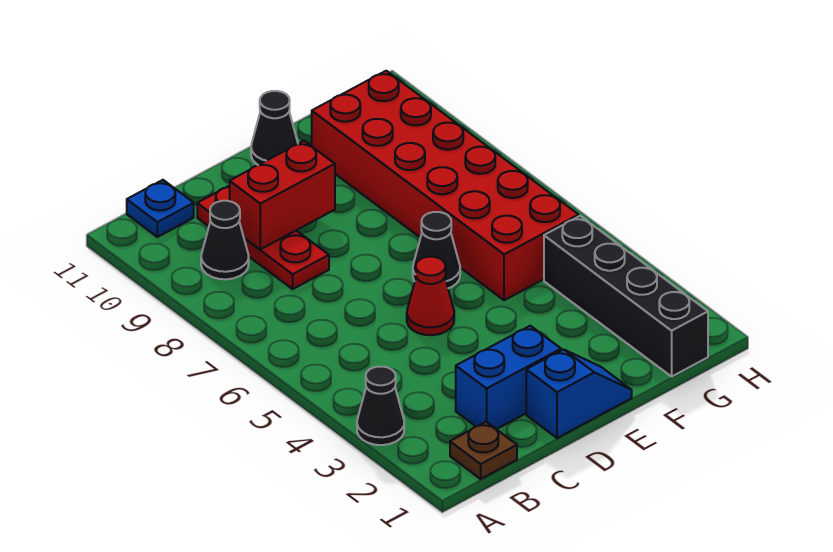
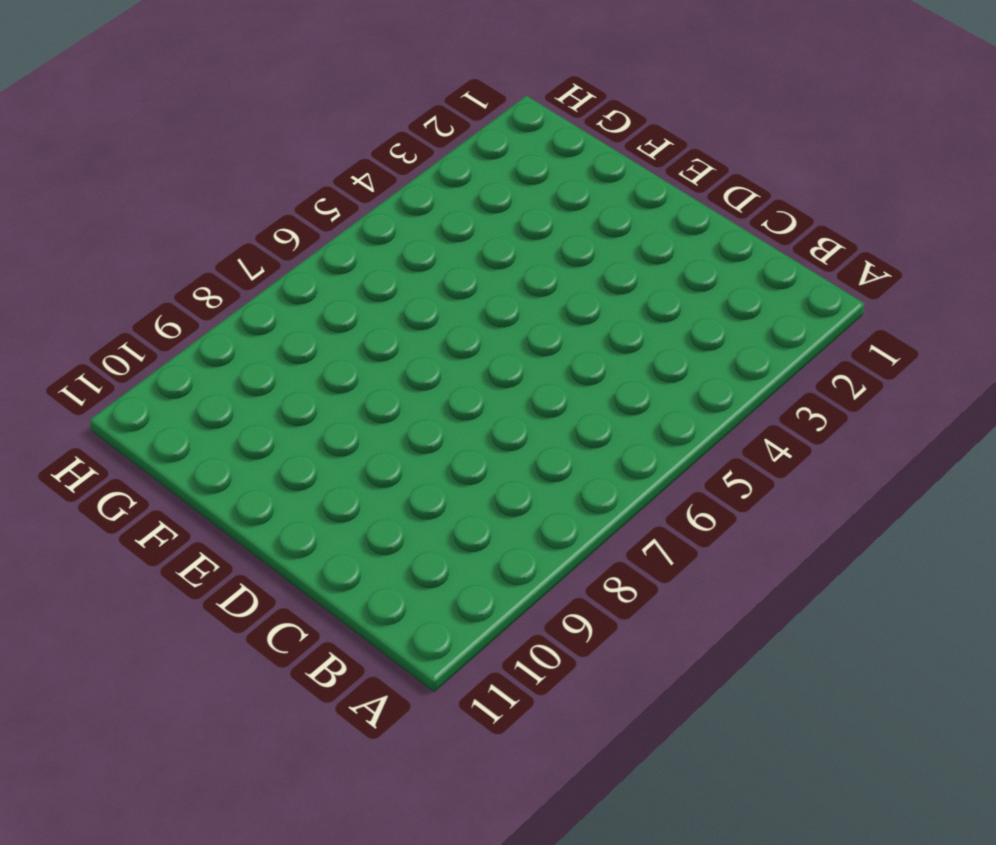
none -> black cone A3 level 1
none -> brown plate B1 level 1
none -> black cone B9 level 1

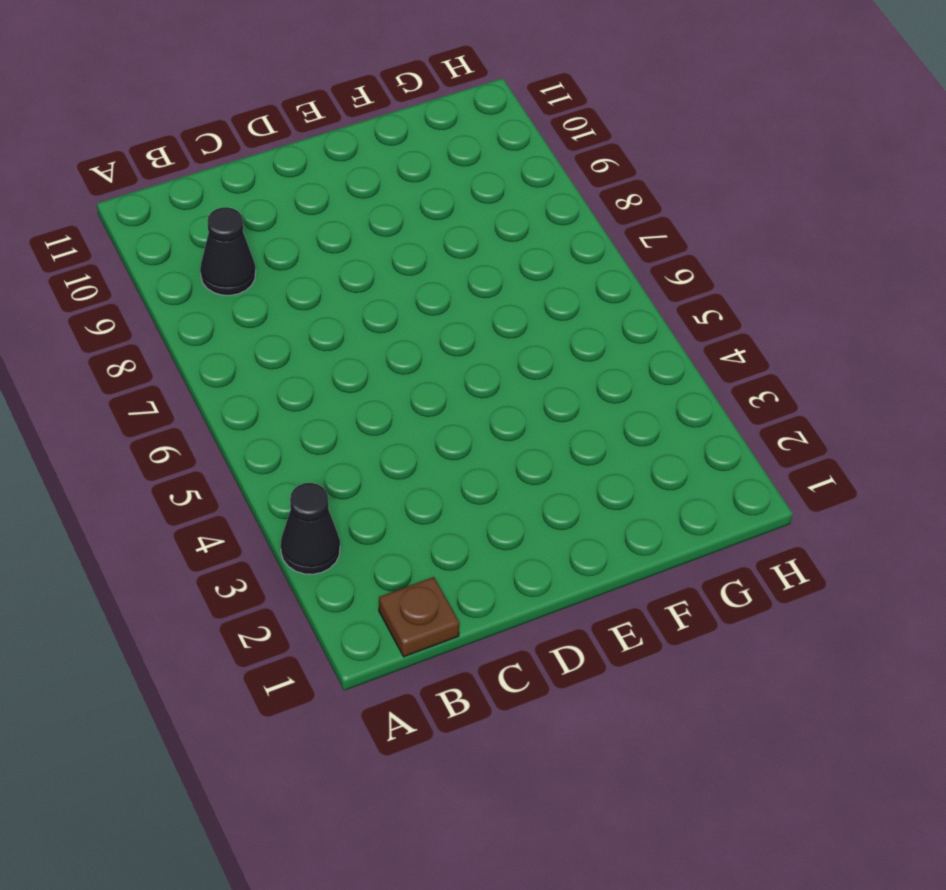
none -> blue plate B11 level 1
none -> blue brick C2:D2 level 1
none -> red plate C8:C10 level 1

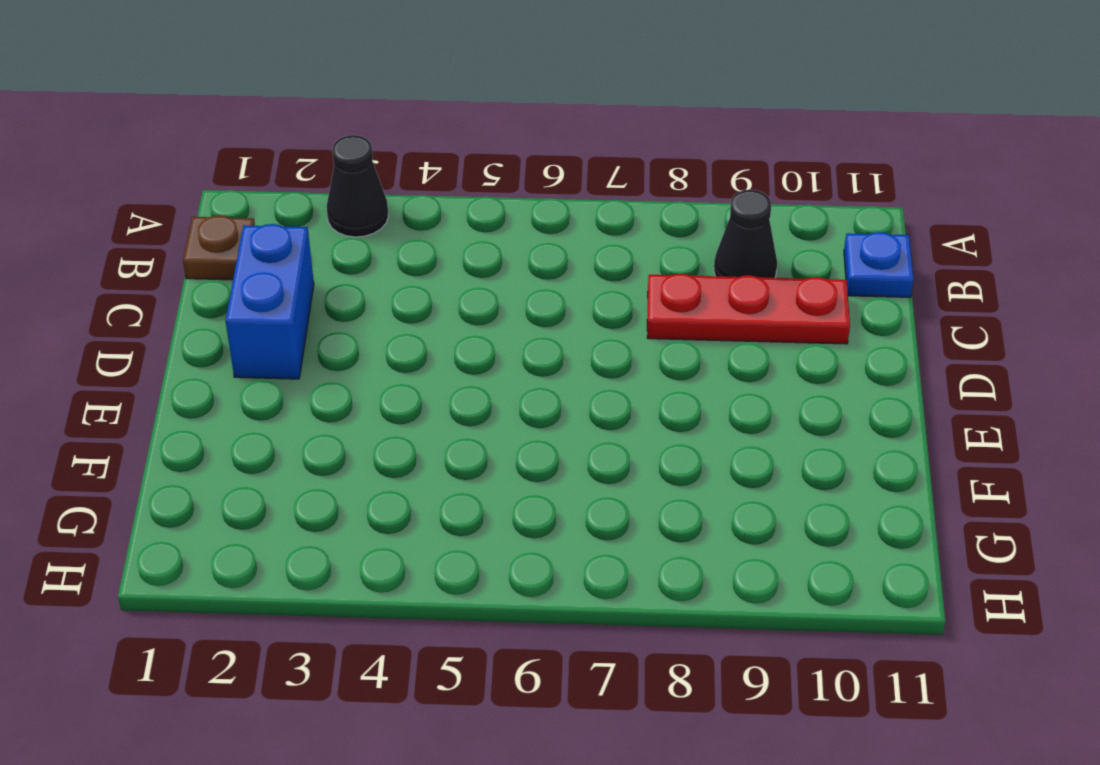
none -> blue slope D1:E1 level 1 top D
none -> red cone D5 level 1
none -> black cone E6 level 1

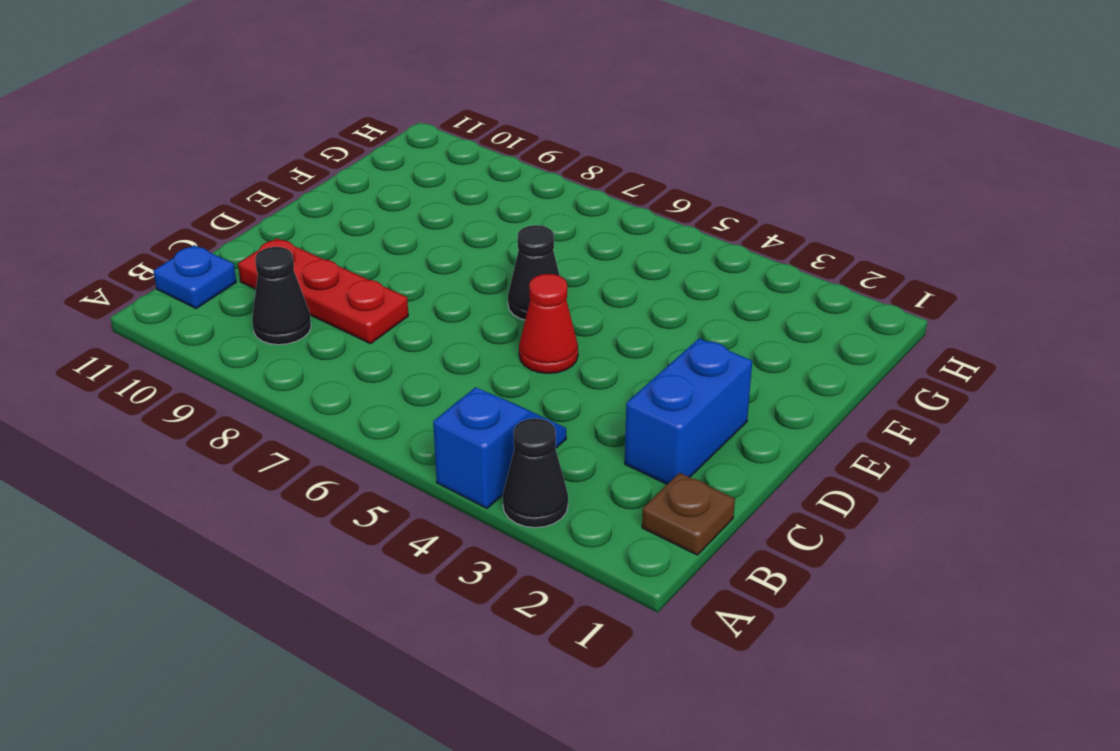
blue slope A4:B4 level 1 top A -> blue slope D1:E1 level 1 top D
none -> black cone E11 level 1
none -> red brick F5:G10 level 1
none -> black brick G1:G4 level 1

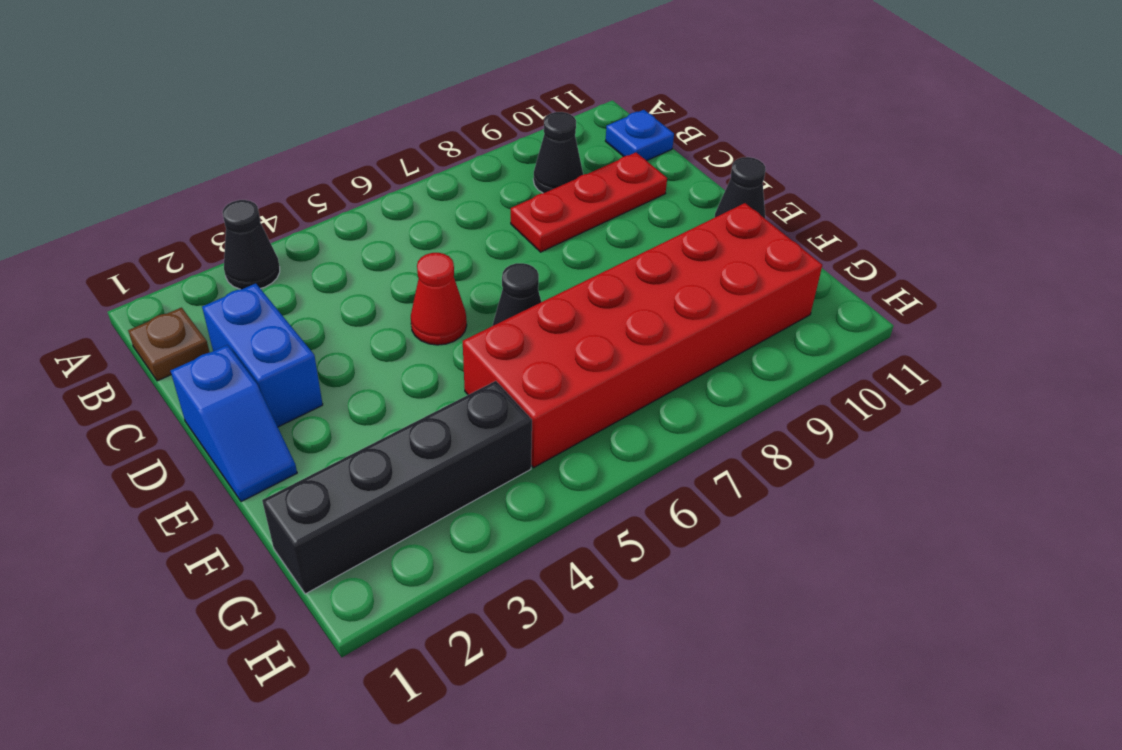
none -> red brick C9:D9 level 2

